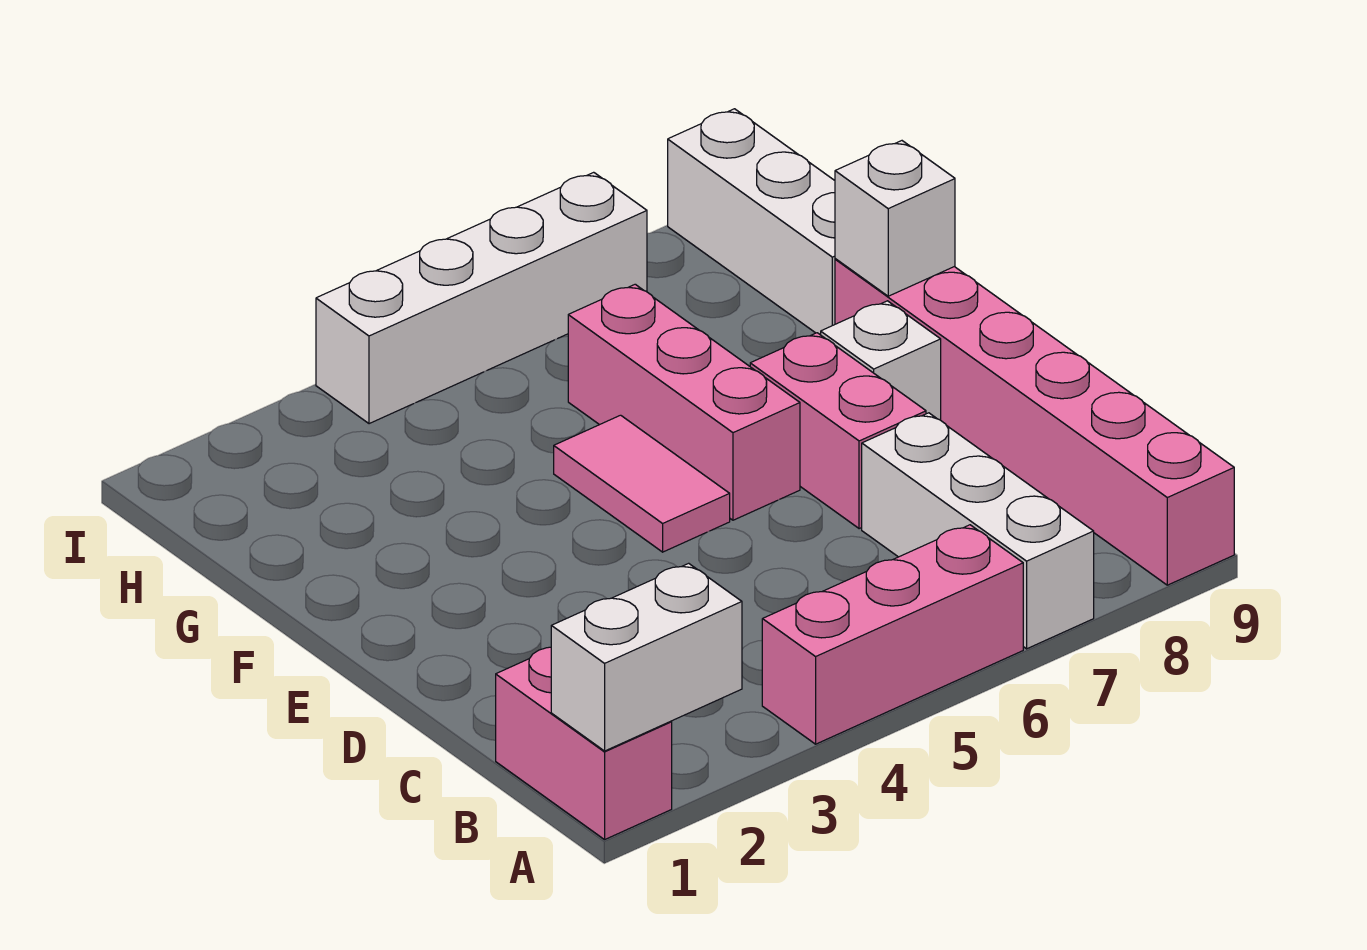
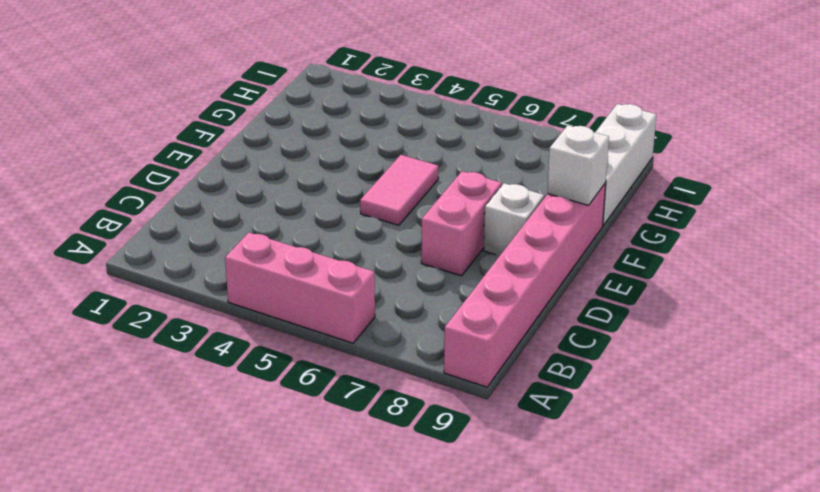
none -> pink brick A1:B1 level 1
none -> white brick A7:C7 level 1
none -> pink brick E6:G6 level 1

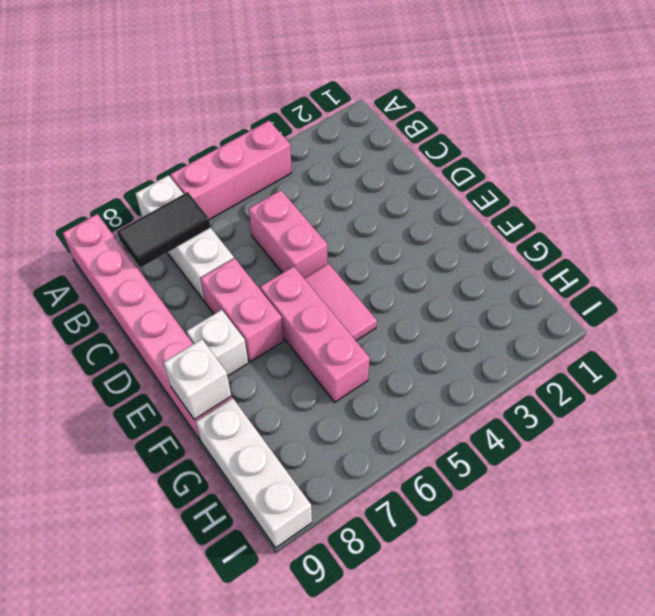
black tile B7:B8 level 2 -> none
pink brick C5:D5 level 1 -> pink brick A1:B1 level 1
none -> white brick I4:I7 level 1
none -> white brick A1:A2 level 2

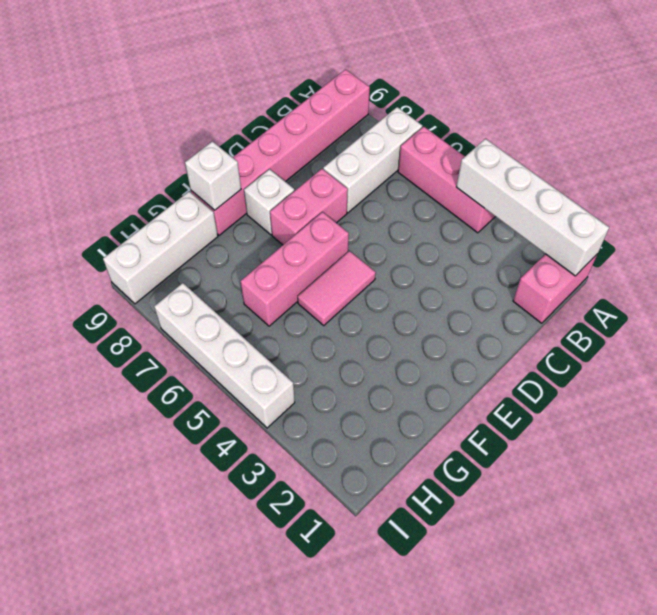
white brick A1:A4 level 2 -> white brick A1:A2 level 2

